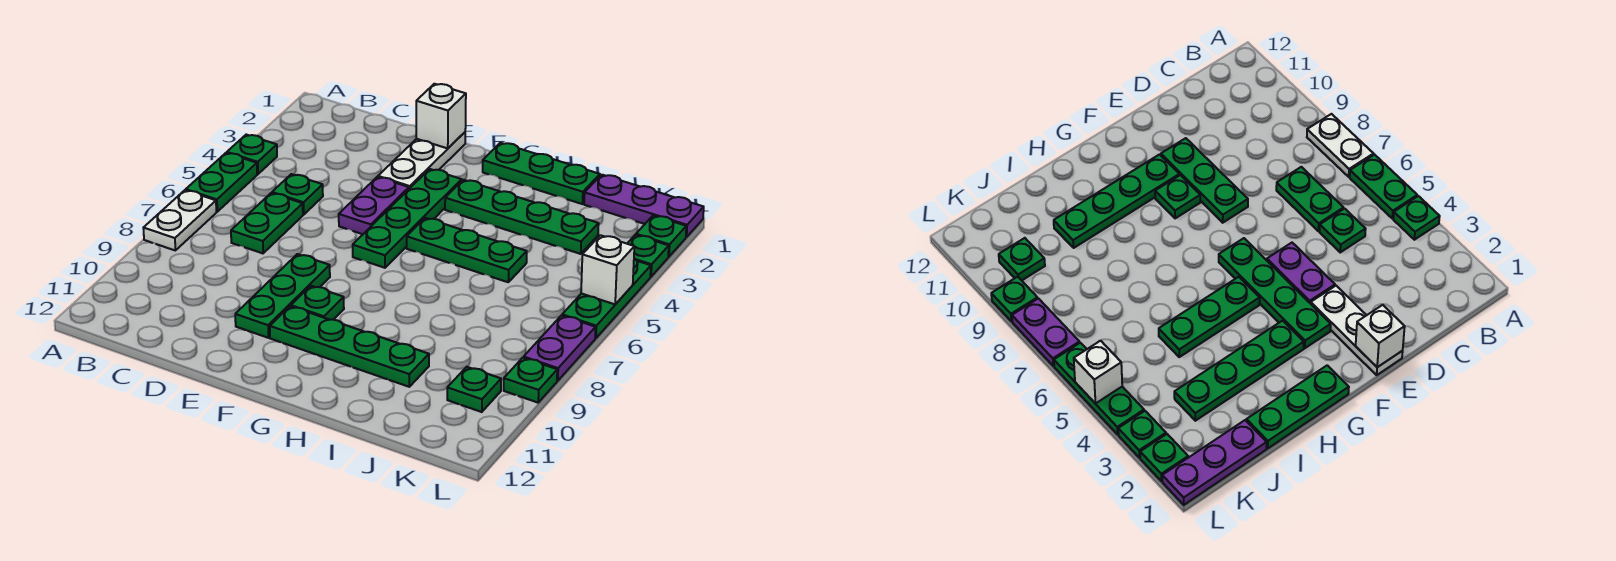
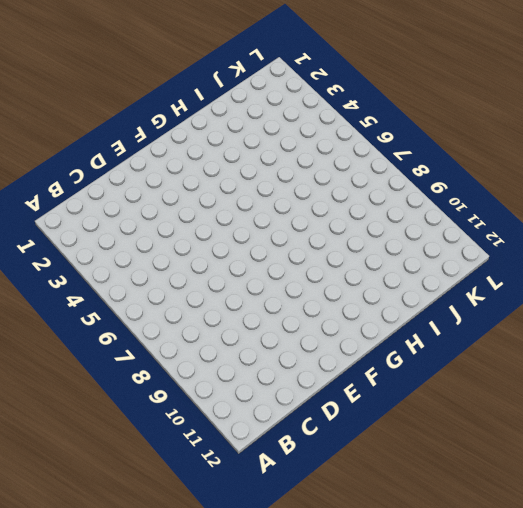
none -> green plate A4 level 1
none -> green plate A5:A6 level 1
none -> white plate A7:A8 level 1

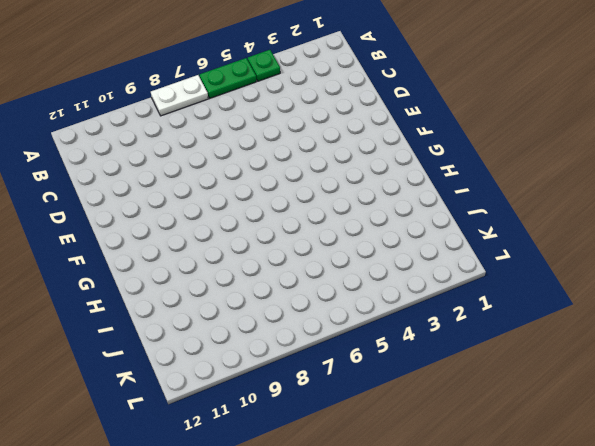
none -> green plate C5 level 1
none -> green plate C6:C7 level 1
none -> white plate E1:E3 level 1

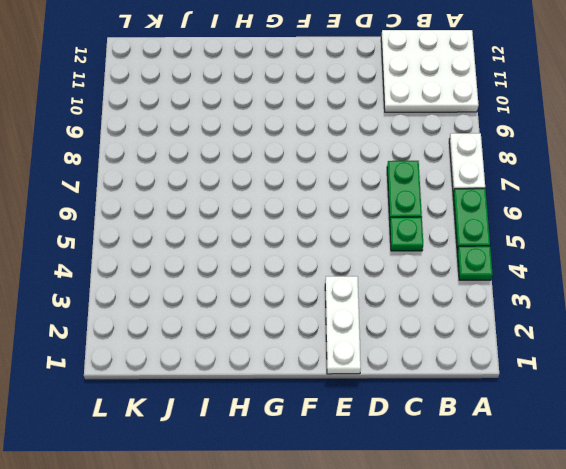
white plate A10:C12 level 1 -> none
none -> purple plate E4:E5 level 1
none -> green plate E8:E10 level 1
none -> green plate F3:F6 level 1

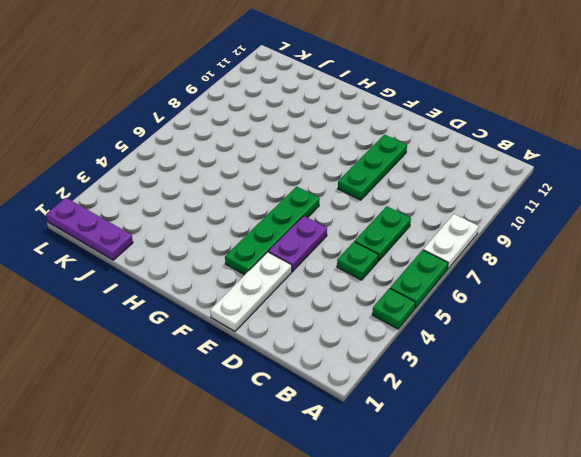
none -> green plate F9 level 1
none -> green plate F10:I10 level 1
none -> green plate G1:I1 level 1

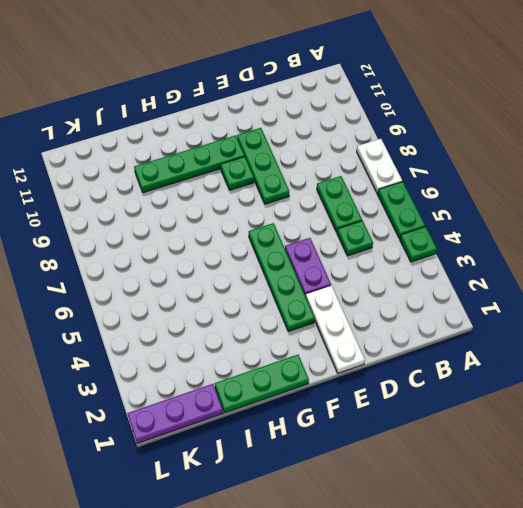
none -> green plate G3:J3 level 1
none -> green plate G5:I5 level 1
none -> green plate K10 level 1

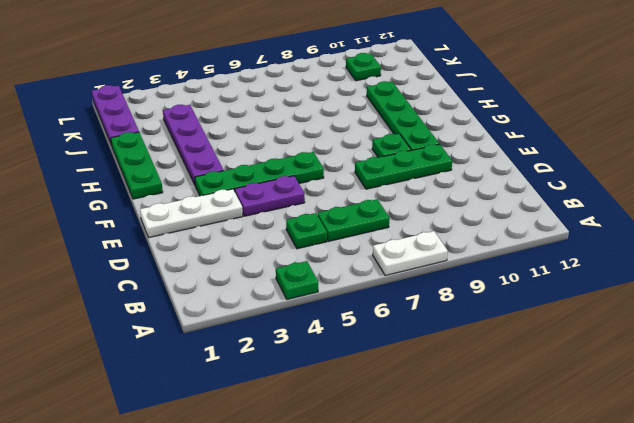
purple plate G3:J3 level 1 -> green plate G3:J3 level 1
none -> green plate A5:A6 level 1
none -> green plate G5:I5 level 1
none -> green plate L2 level 1

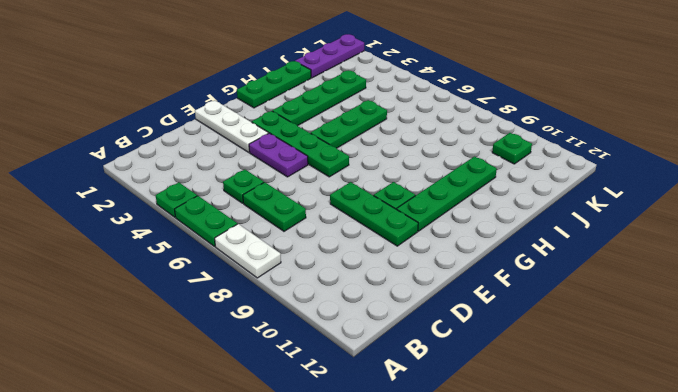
none -> green plate L2 level 1
none -> green plate L3 level 1
none -> green plate L4:L6 level 1

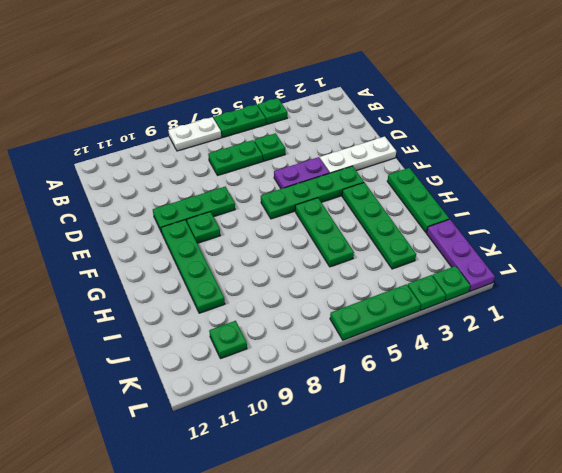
none -> purple plate L7:L8 level 1
none -> green plate L9 level 1
none -> white brick E1 level 2

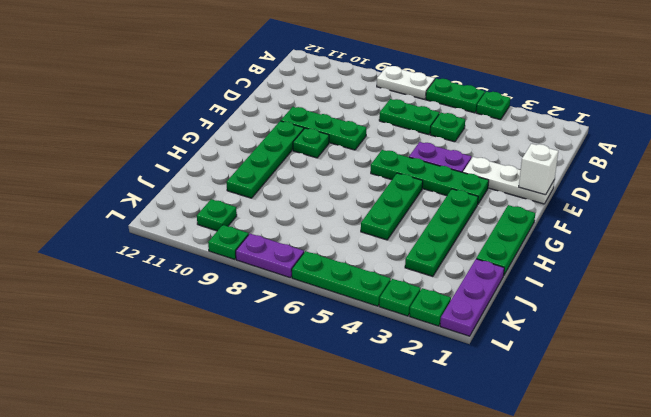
none -> white brick L5 level 2

